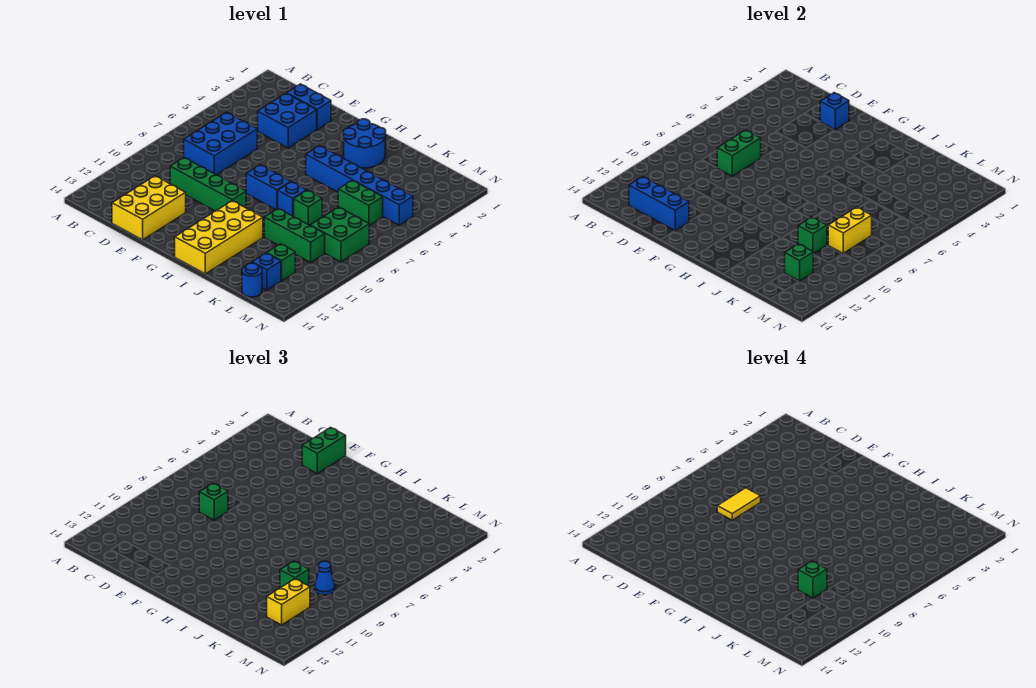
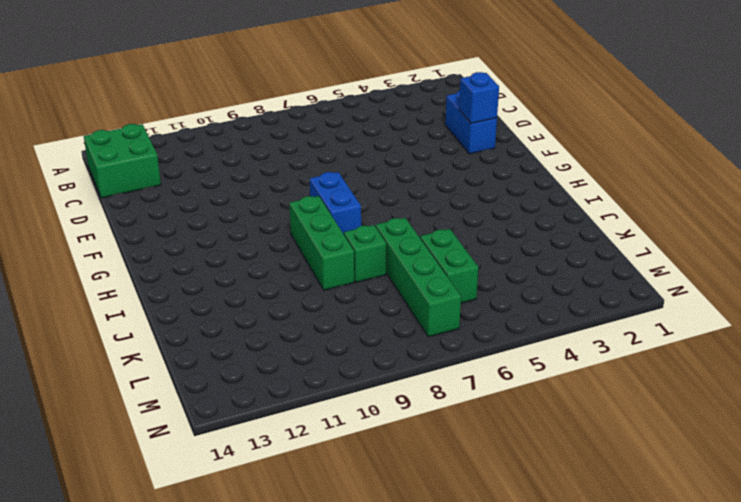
green brick B13:C14 level 1 -> green brick L8:M9 level 1
green brick H9:J9 level 1 -> green brick J10:L10 level 1
green brick J7:M7 level 1 -> green brick D10:G10 level 1
none -> blue brick C6:D8 level 1
none -> blue brick D3:E4 level 1
none -> yellow brick D12:E14 level 1
none -> blue round brick H2:I3 level 1

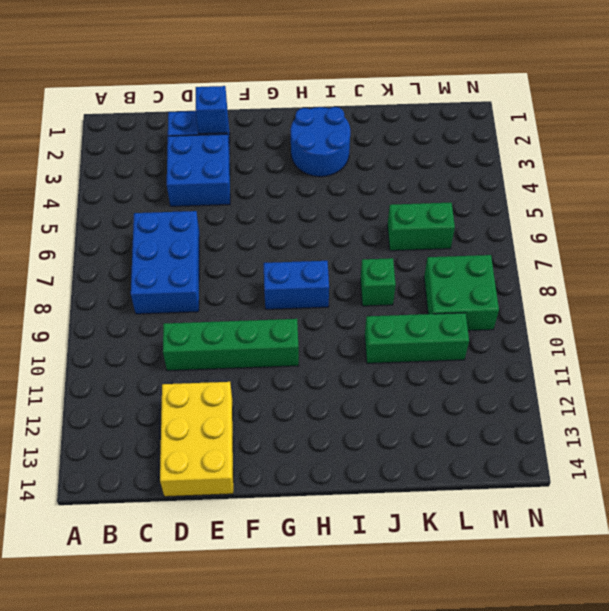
none -> blue brick H5:M5 level 1
none -> yellow brick H11:I14 level 1
none -> blue brick I8 level 1
none -> green brick L12 level 1

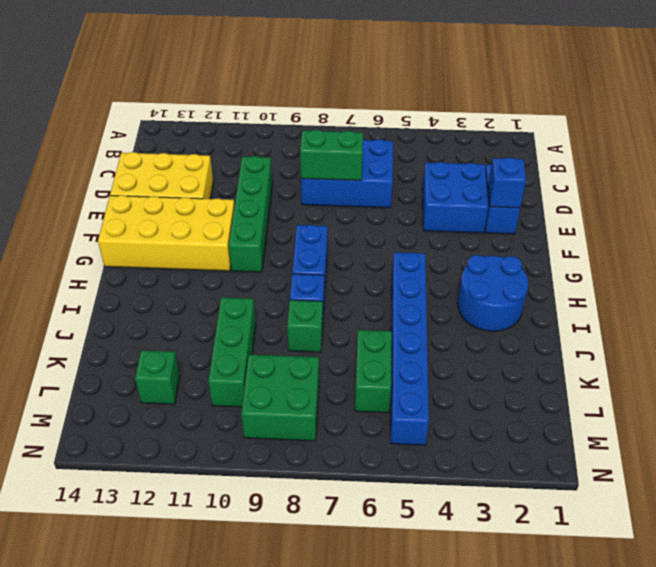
yellow brick F11:G14 level 1 -> yellow brick H11:I14 level 1
none -> blue brick L13 level 1
none -> blue round brick L14 level 1
none -> blue brick C13:E13 level 2
none -> green brick K10 level 2

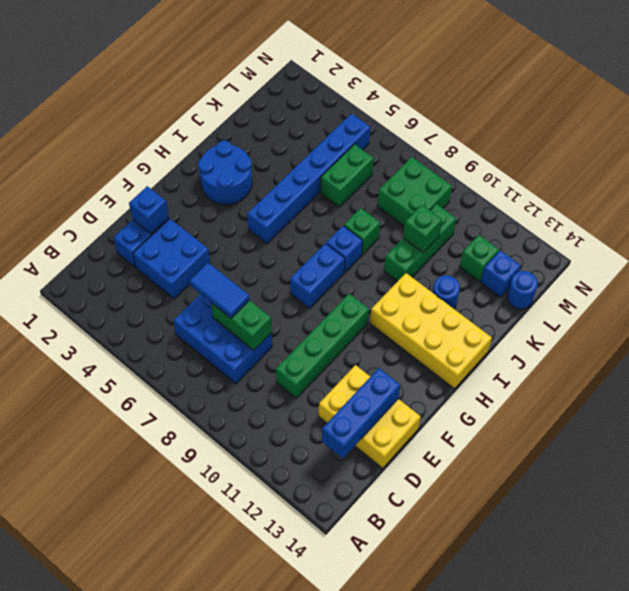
blue tile D6:D7 level 3 -> none
blue round brick J12 level 1 -> none
none -> yellow brick L8:L9 level 2
none -> green brick L12 level 2
none -> green brick D8 level 3
none -> green brick E1:E2 level 3

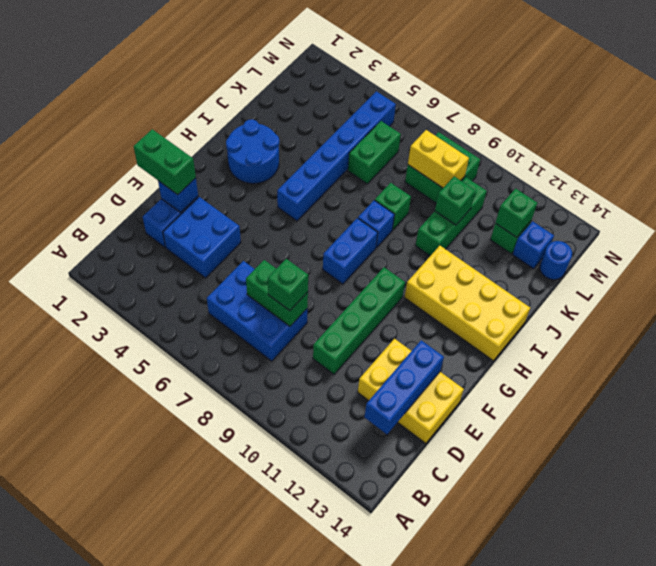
none -> green brick K10 level 3
none -> blue cone L9 level 3
none -> yellow brick L11:L12 level 3
none -> yellow tile D7:D8 level 4

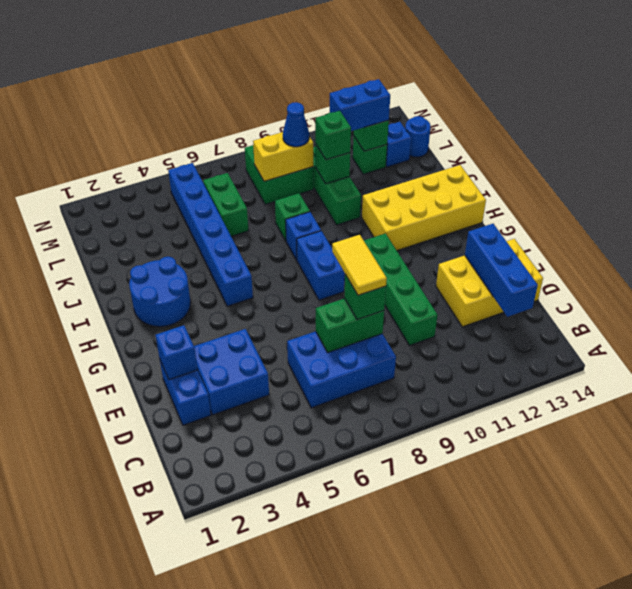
yellow tile D8:E8 level 4 -> yellow tile D7:D8 level 4
blue brick L11:L12 level 3 -> yellow brick L11:L12 level 3
none -> green brick E1:E2 level 3
none -> green brick K10 level 4

